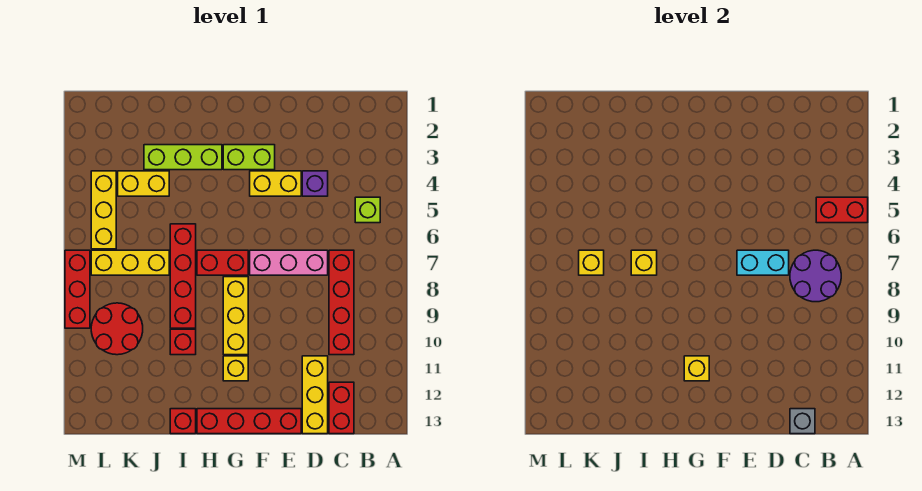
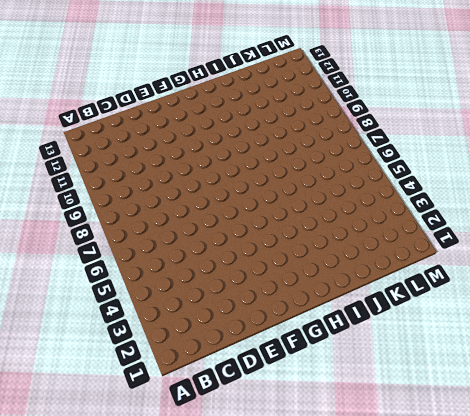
none -> lime brick B5 level 1
none -> red brick C7:C10 level 1
none -> red brick C12:C13 level 1

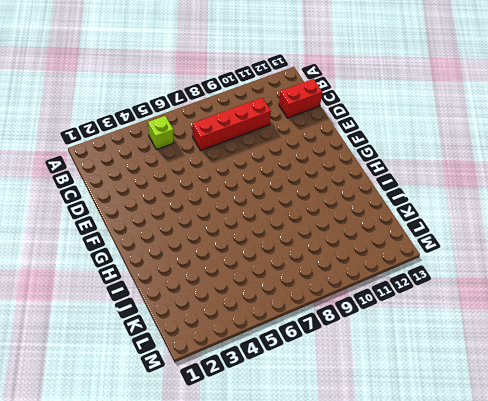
none -> purple brick D4 level 1
none -> pink brick D7:F7 level 1
none -> yellow brick D11:D13 level 1

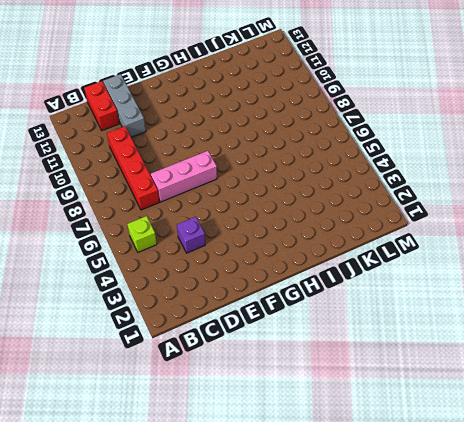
grey brick D11:D13 level 1 -> yellow brick D11:D13 level 1
none -> yellow brick E4:F4 level 1
none -> red brick E13:H13 level 1
none -> lime brick F3:G3 level 1

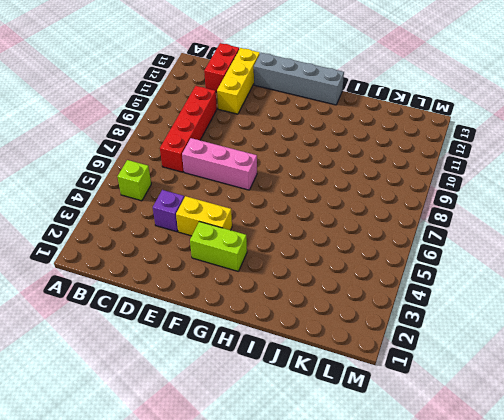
grey brick E13:H13 level 1 -> red brick E13:H13 level 1
none -> red brick G7:H7 level 1
none -> yellow brick G8:G10 level 1
none -> yellow brick G11 level 1

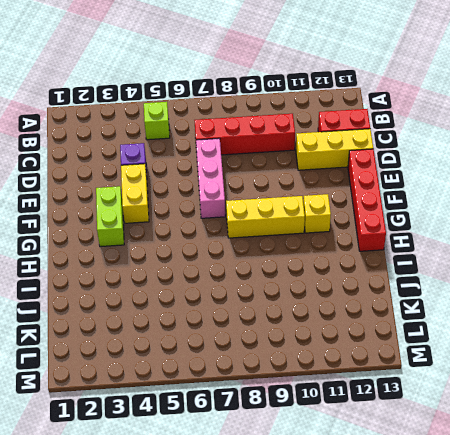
none -> red brick G7:H7 level 1
none -> lime brick H3:J3 level 1
none -> red brick I6:I9 level 1

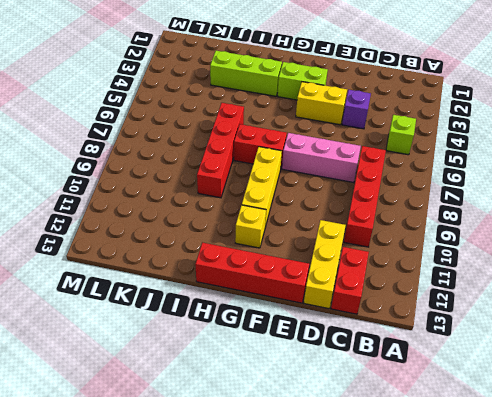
none -> red brick I10 level 1
none -> red brick I13 level 1
none -> yellow brick J4:K4 level 1

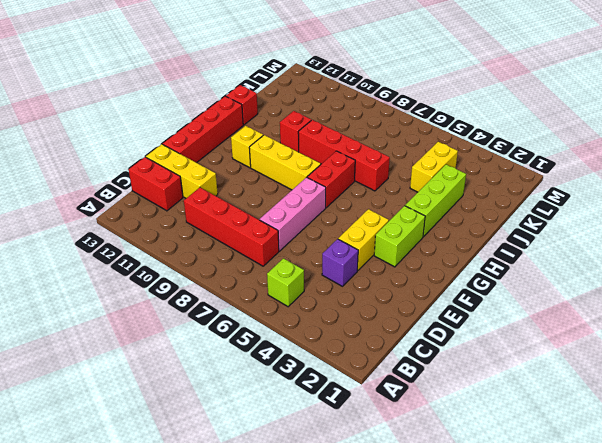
none -> yellow brick J7:L7 level 1
none -> red round brick K9:L10 level 1
none -> yellow brick L4:L6 level 1

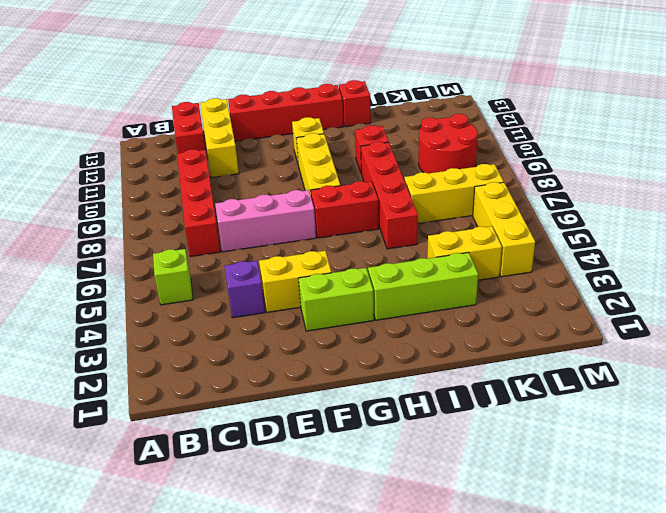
none -> red brick M7:M9 level 1
none -> red brick A5:B5 level 2
none -> purple round brick B7:C8 level 2

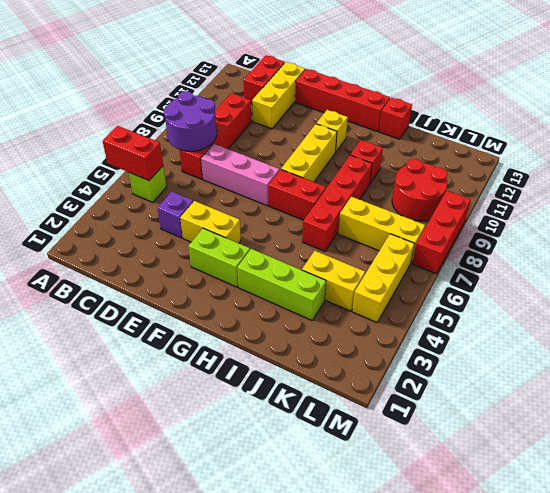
none -> grey brick C13 level 2
none -> cyan brick D7:E7 level 2
none -> yellow brick G11 level 2

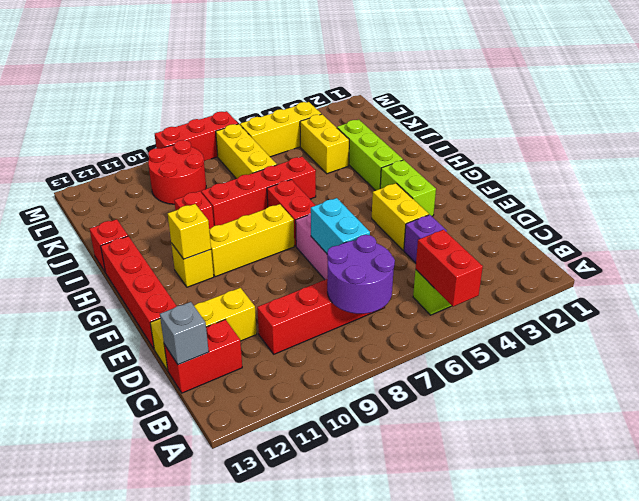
none -> yellow brick I7 level 2
none -> yellow brick K7 level 2

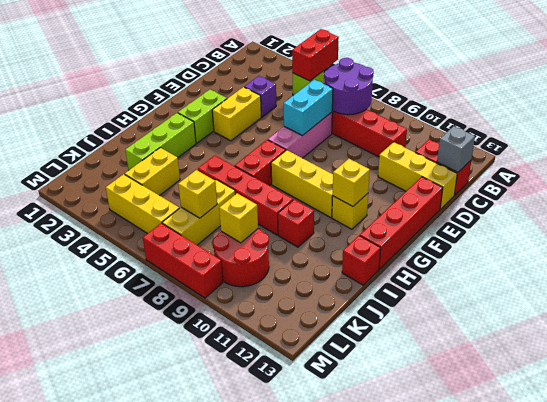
yellow brick K9 level 2 -> yellow brick I7 level 2

